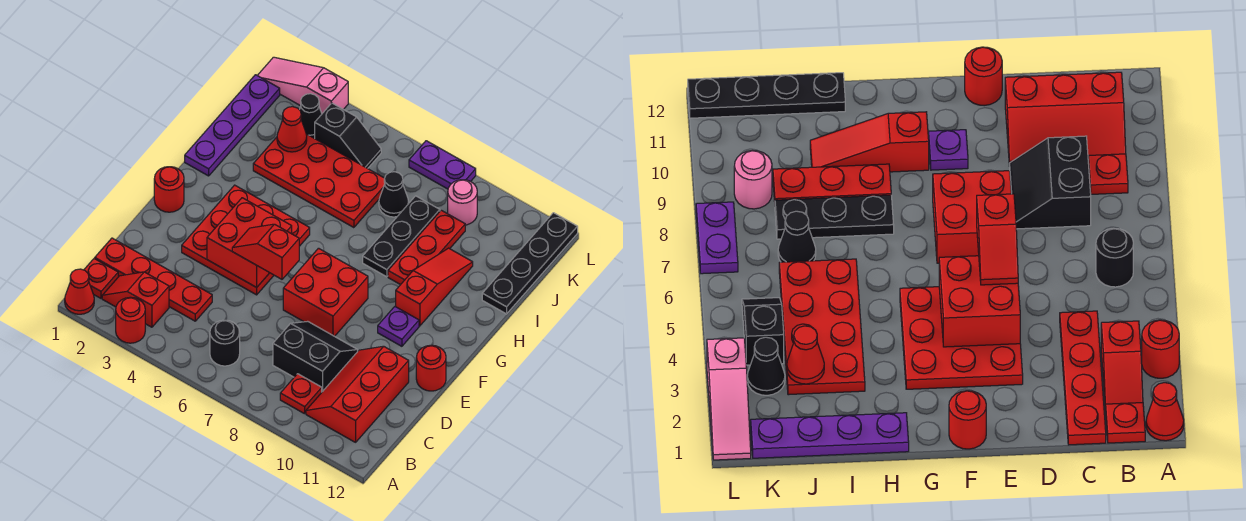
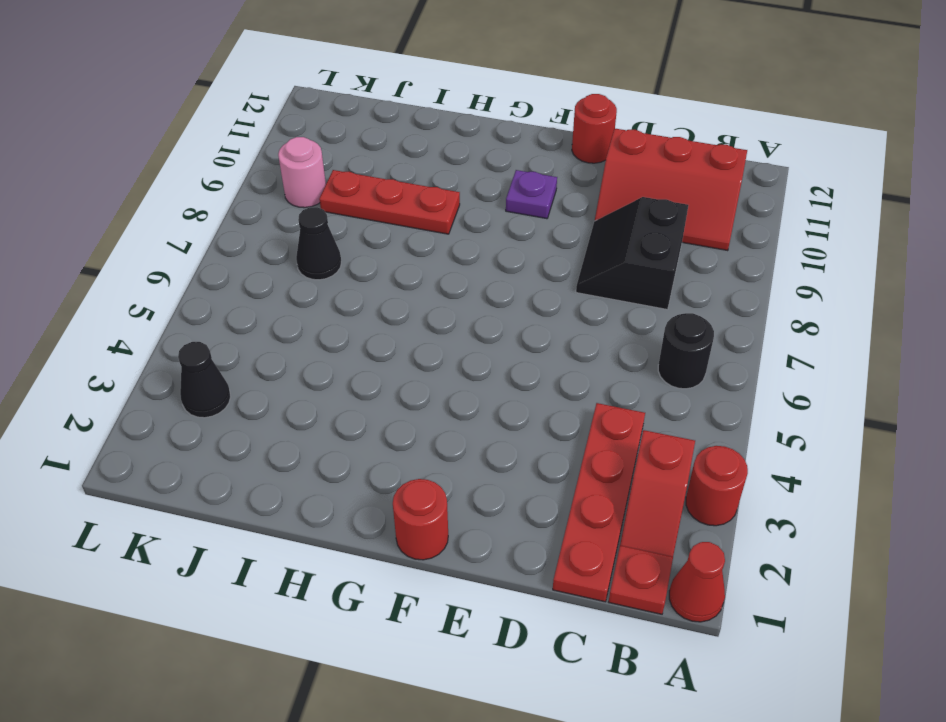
none -> red plate B9 level 1
none -> red plate E3:G5 level 1
none -> red brick E7:F8 level 1

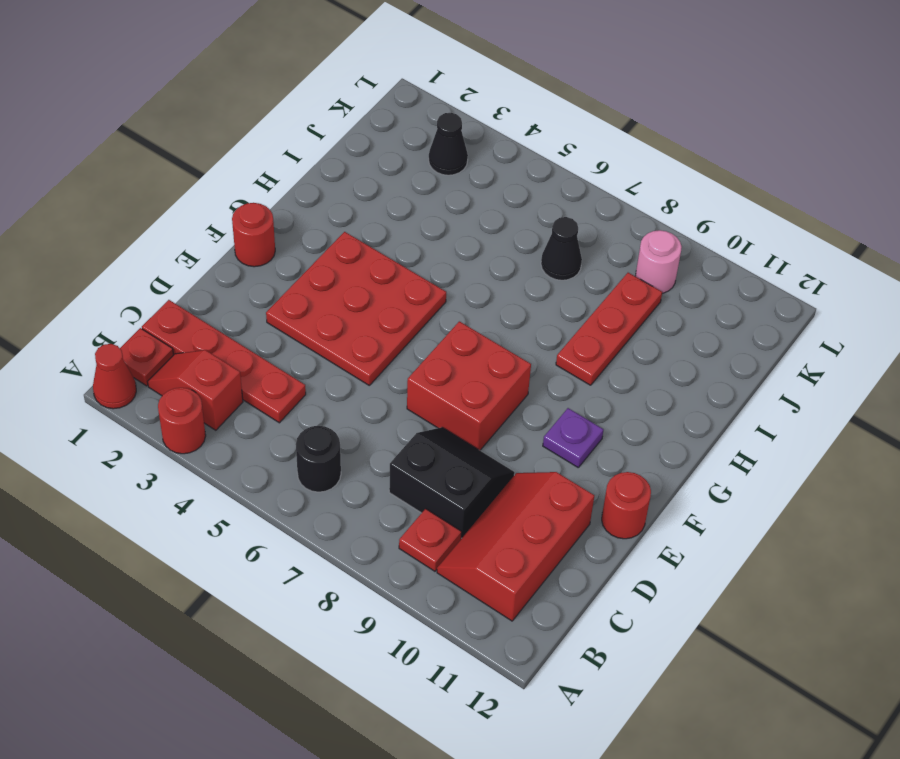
none -> red slope G10:I10 level 1 top G
none -> purple plate H1:K1 level 1
none -> black plate H8:J8 level 1

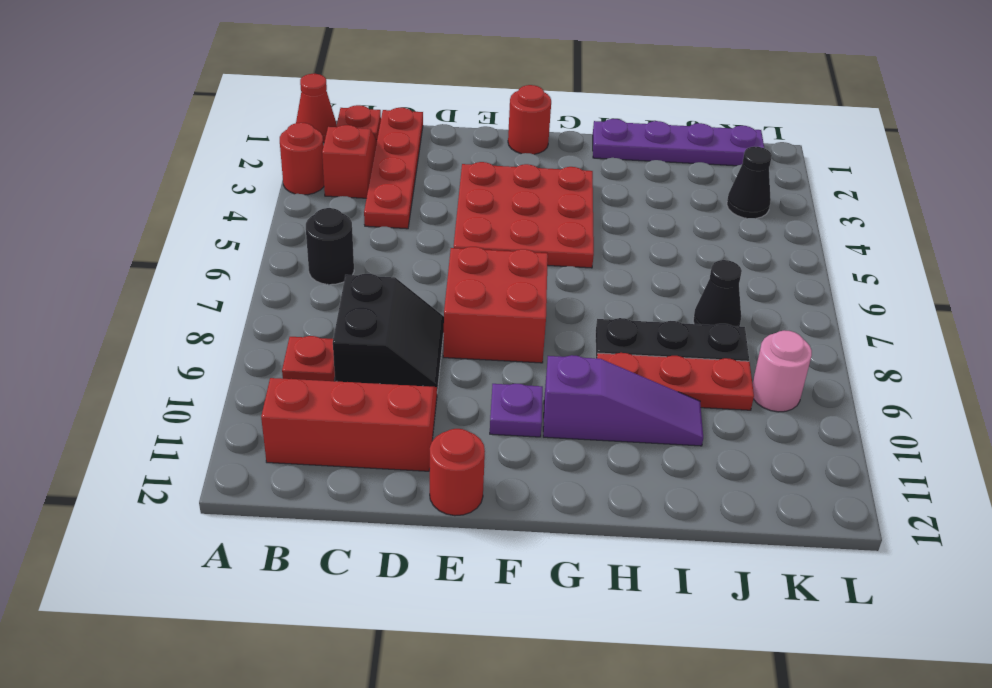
purple slope G10:I10 level 1 top G -> red slope G10:I10 level 1 top G
none -> red plate I3:J6 level 1
none -> black plate I12:L12 level 1
none -> black slope K4:K5 level 1 top 4

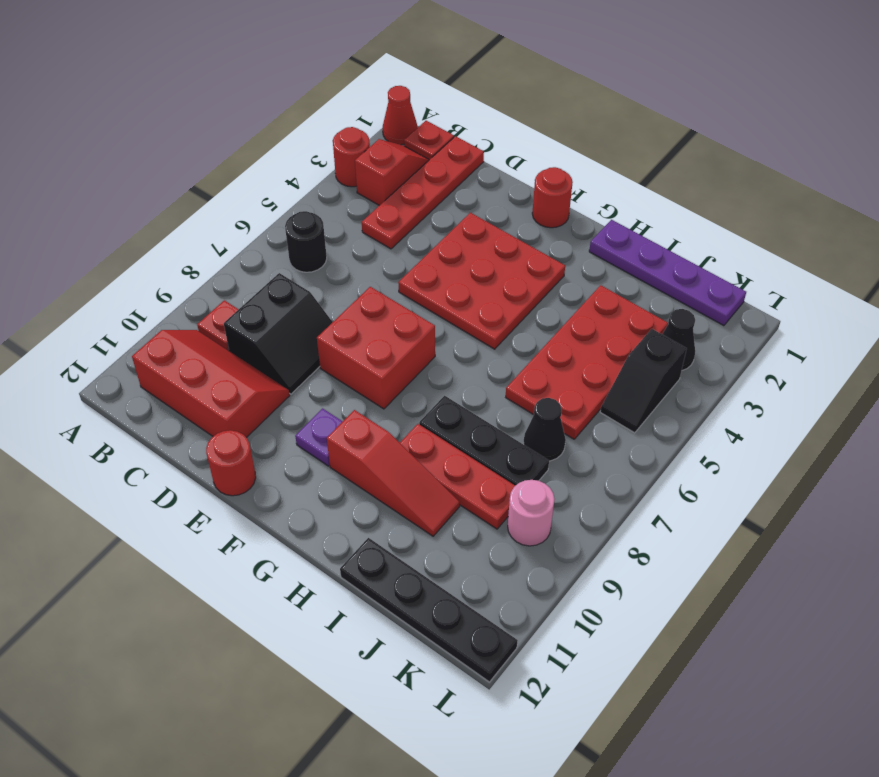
none -> pink slope L1:L3 level 1 top 3
none -> purple plate L7:L8 level 1
none -> red brick E4:F5 level 2

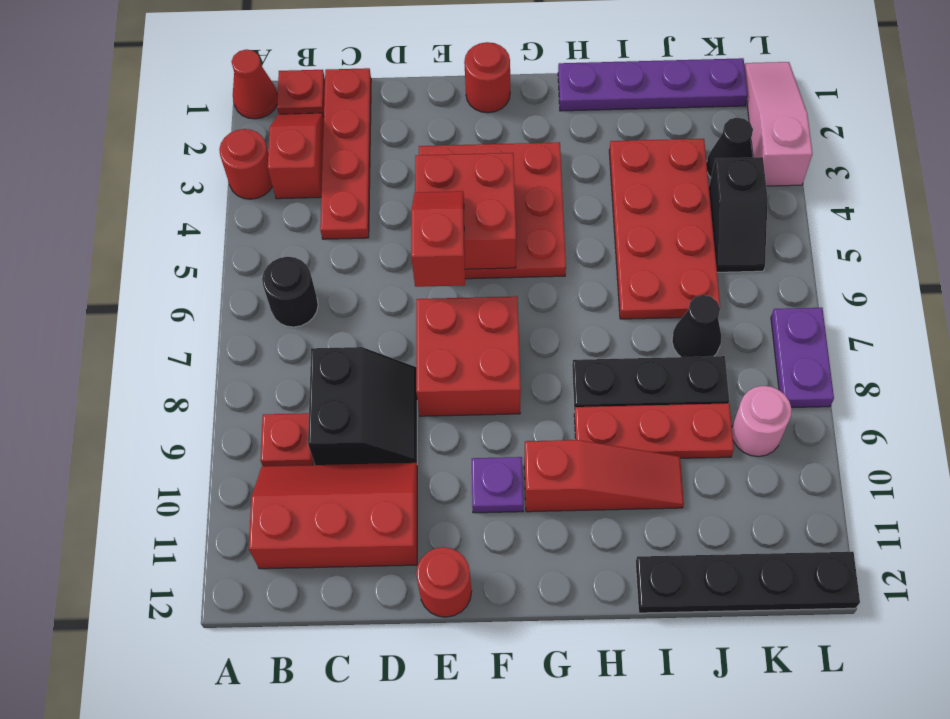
none -> red cone J3 level 2

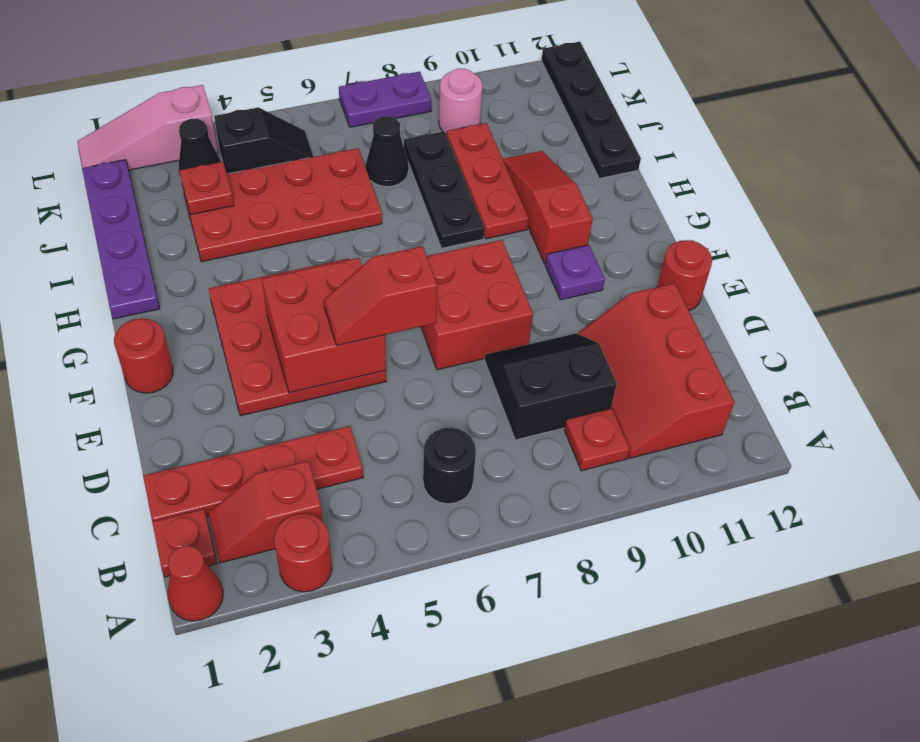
red plate J3 level 2 -> red cone J3 level 2

